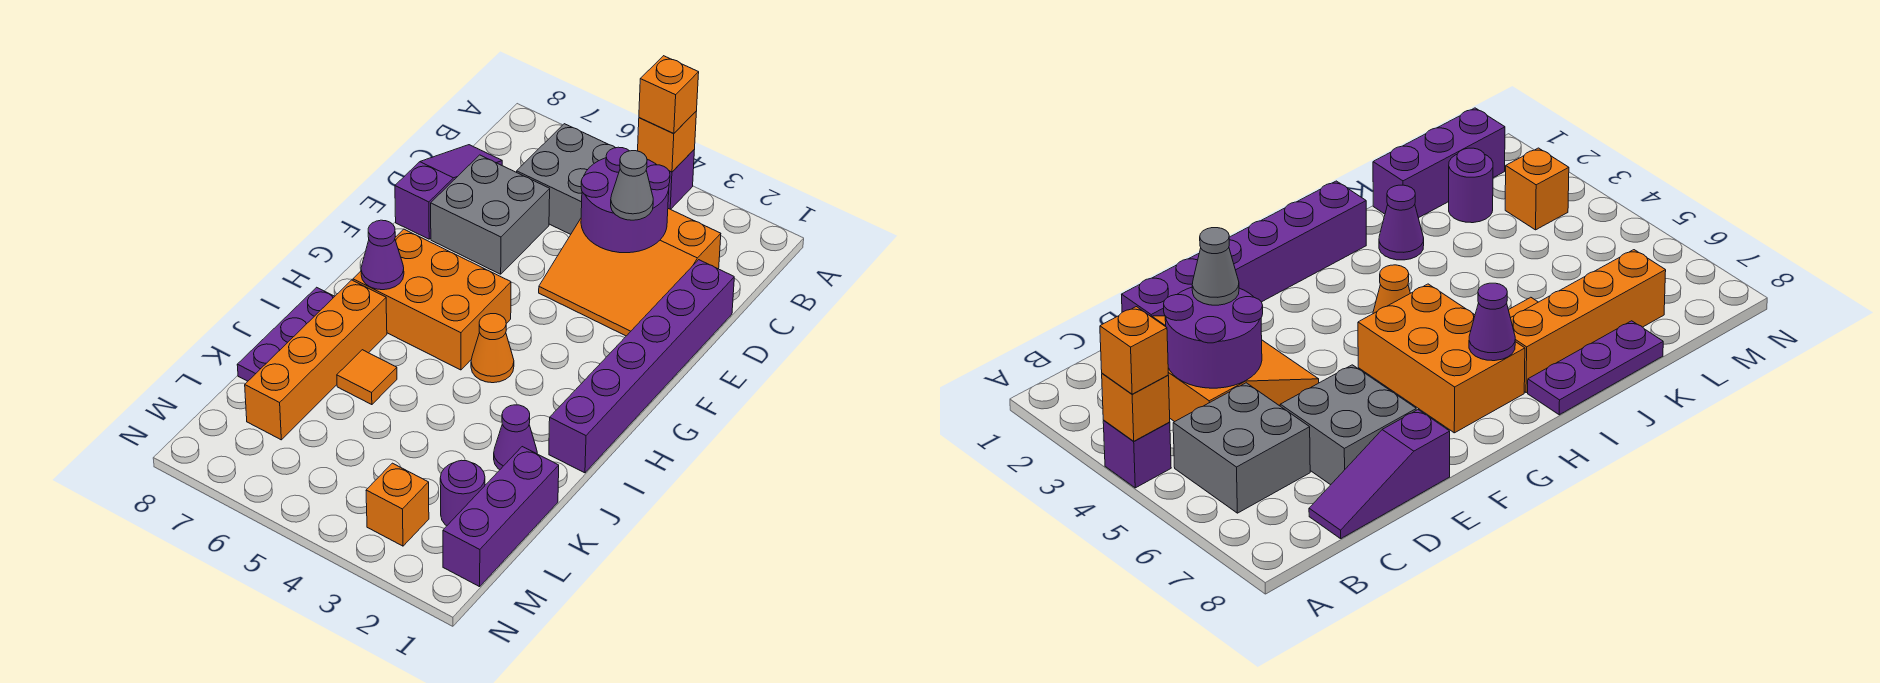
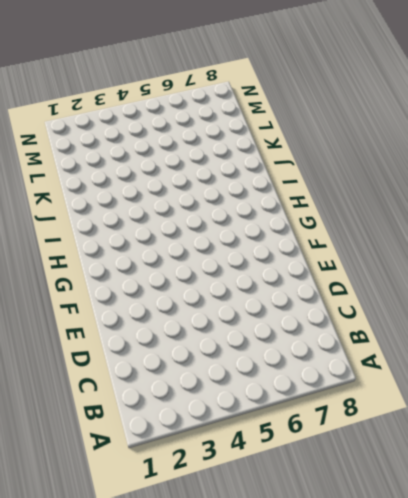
none -> purple brick A4 level 1
none -> grey brick B5:C6 level 1
none -> orange slope C2:E4 level 1 top C

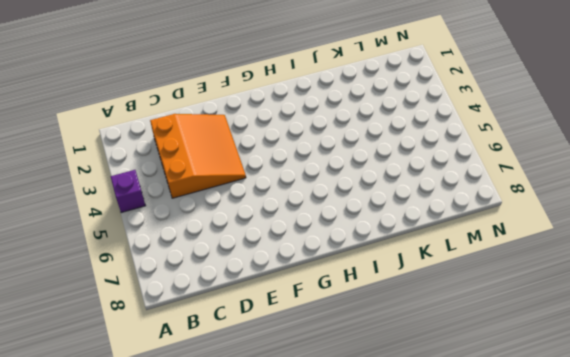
none -> grey brick B5:C6 level 1
none -> purple slope C8:E8 level 1 top E
none -> purple brick D1:I1 level 1

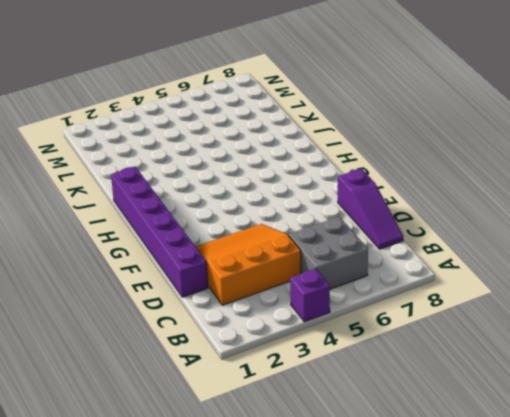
none -> grey brick D6:E7 level 1
none -> orange brick G5:H7 level 1
none -> orange cone H4 level 1

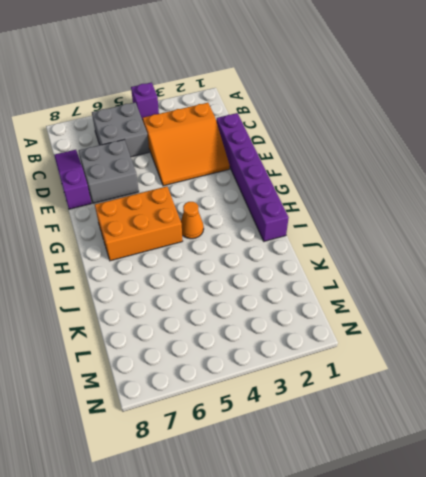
none -> orange brick I7:L7 level 1
none -> purple plate I8:K8 level 1
none -> purple cone J2 level 1

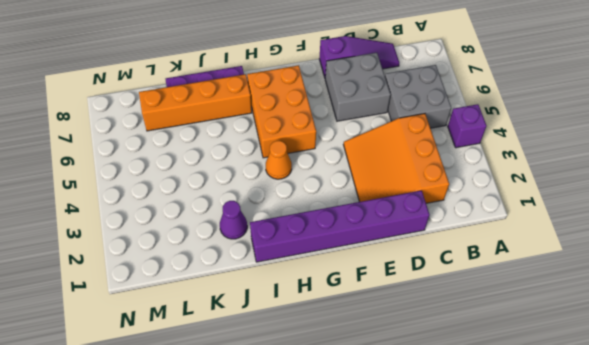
none -> orange tile J6 level 1
none -> purple brick K1:M1 level 1
none -> purple round brick L2 level 1

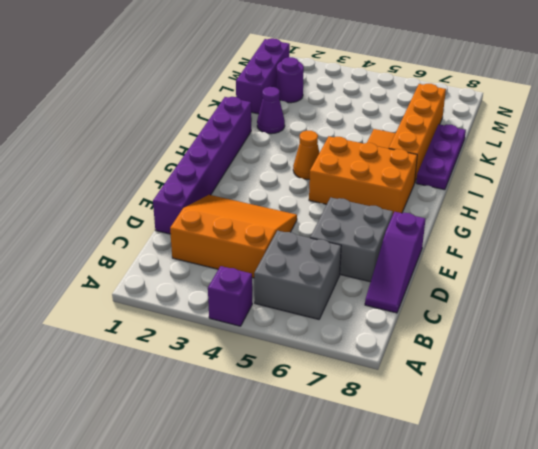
none -> orange brick M3 level 1
none -> orange brick A4 level 2
none -> purple round brick C3:D4 level 2

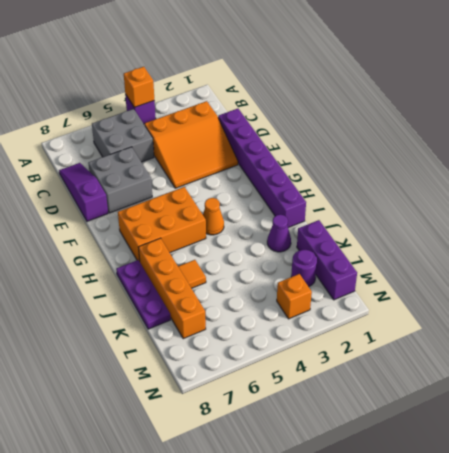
none -> purple round brick C3:D4 level 2
none -> purple cone H7 level 2
none -> orange brick A4 level 3

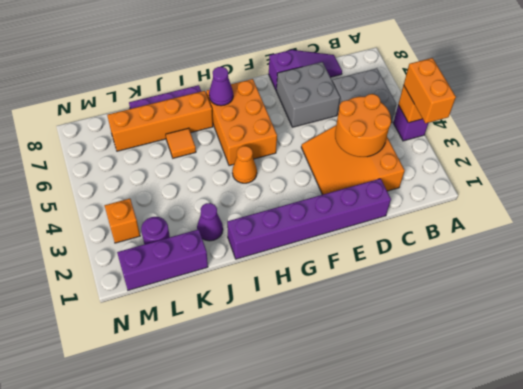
orange brick A3:A4 level 3 -> orange brick A4 level 3
orange round brick C3:D4 level 2 -> purple round brick C3:D4 level 2
none -> grey cone D3 level 3

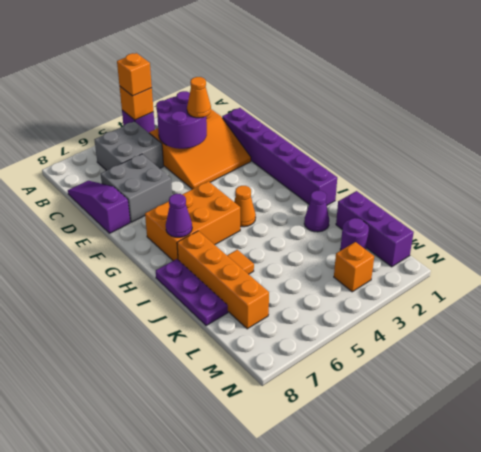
orange cone D3 level 3 -> grey cone D3 level 3

